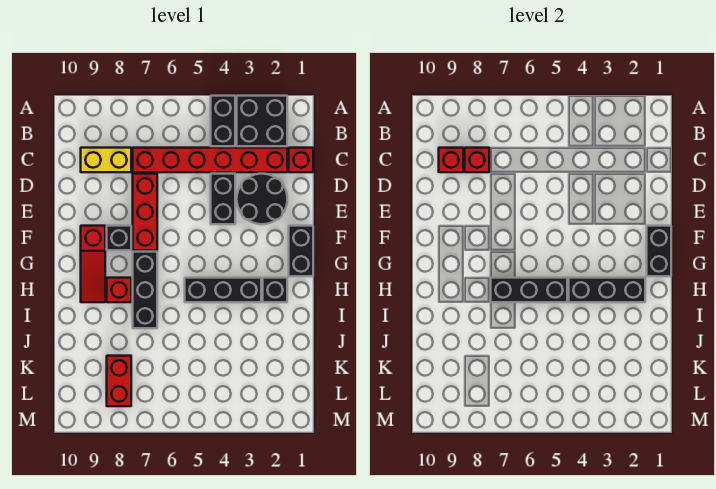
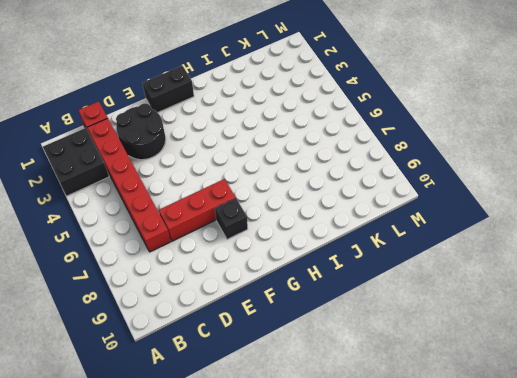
none -> black brick A4:B4 level 1
none -> yellow brick C8:C9 level 1
none -> black brick D4:E4 level 1

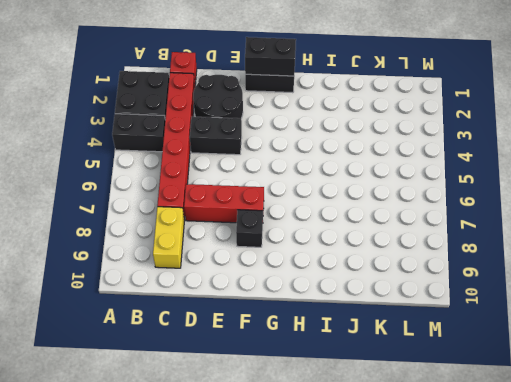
none -> red slope F9:H9 level 1 top F
none -> black brick G7:I7 level 1
none -> black brick H2 level 1

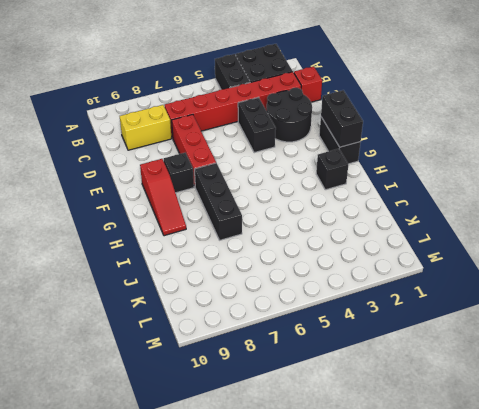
none -> black brick H3:H5 level 1
none -> red brick H8 level 1
none -> red brick K8:L8 level 1

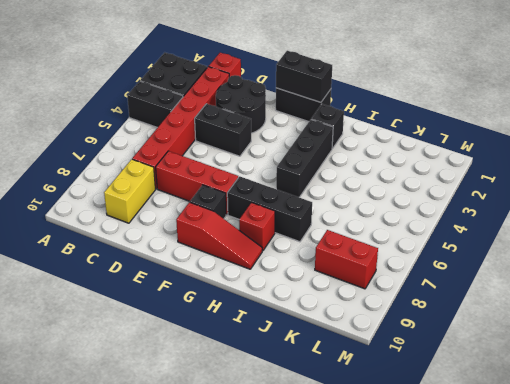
none -> red brick C8 level 2
none -> red brick C9 level 2
none -> black brick H2:H4 level 2

